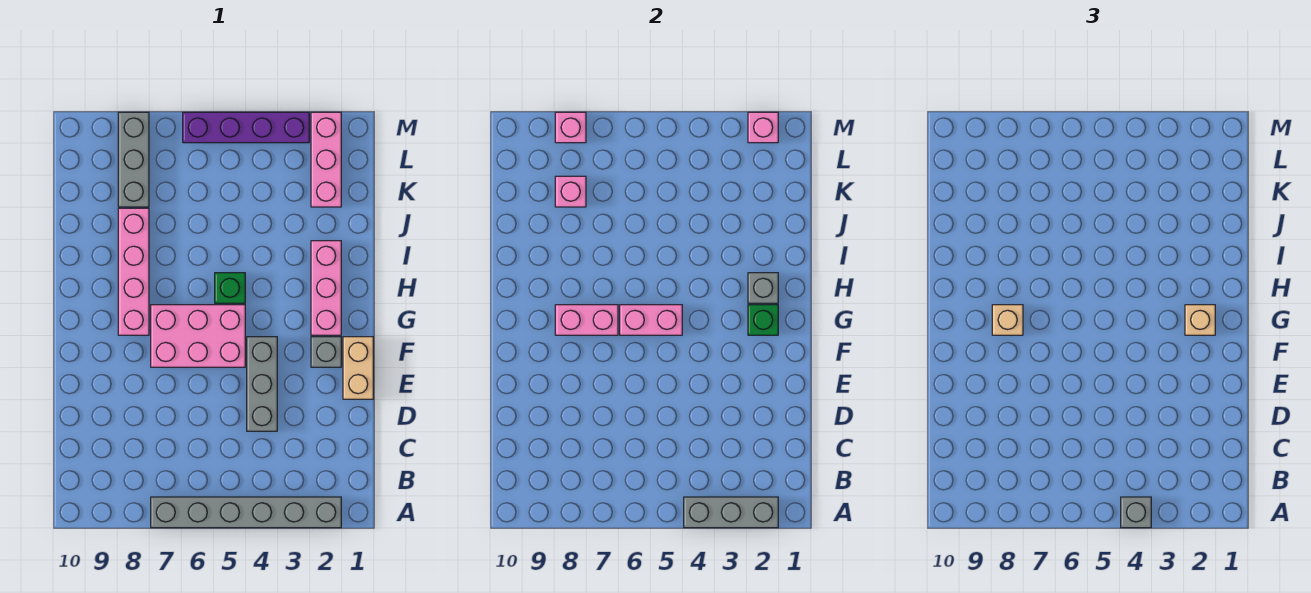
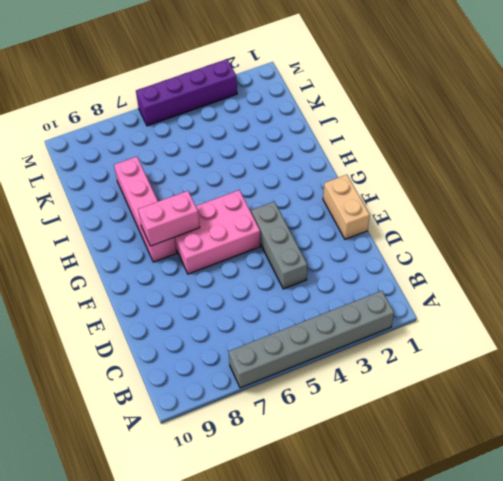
none -> grey brick F2 level 1
none -> pink brick G2:I2 level 1
none -> green brick H5 level 1

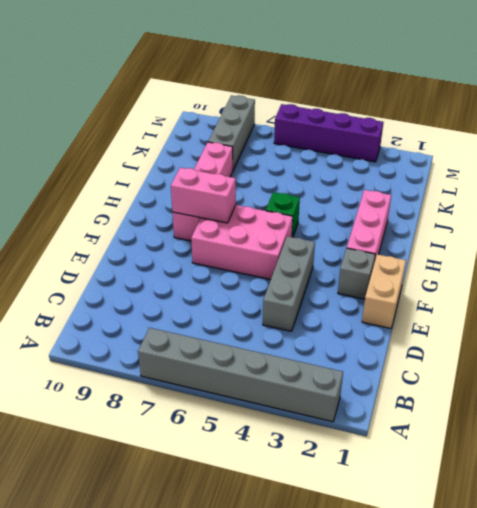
none -> pink brick K2:M2 level 1
none -> grey brick A2:A4 level 2
none -> green brick G2 level 2

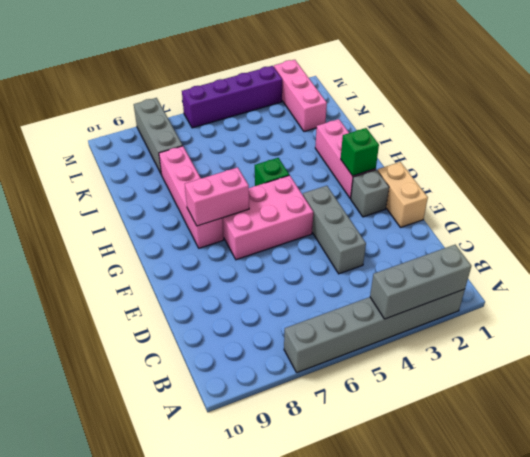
none -> pink brick G5:G6 level 2
none -> grey brick H2 level 2
none -> pink brick K8 level 2

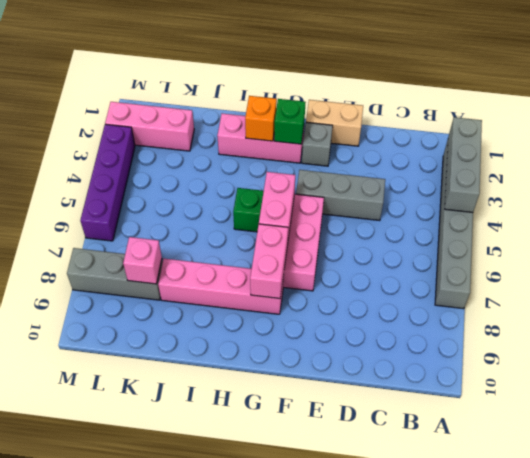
orange brick H2 level 2 -> grey brick H2 level 2
none -> pink brick M2 level 2
none -> pink brick M8 level 2
none -> grey brick A4 level 3

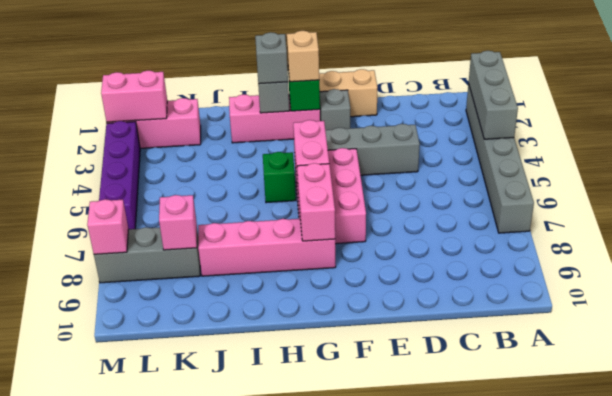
grey brick H2 level 3 -> grey brick A4 level 3
pink brick L2:M2 level 2 -> pink brick M2 level 2
none -> tan brick G8 level 3

